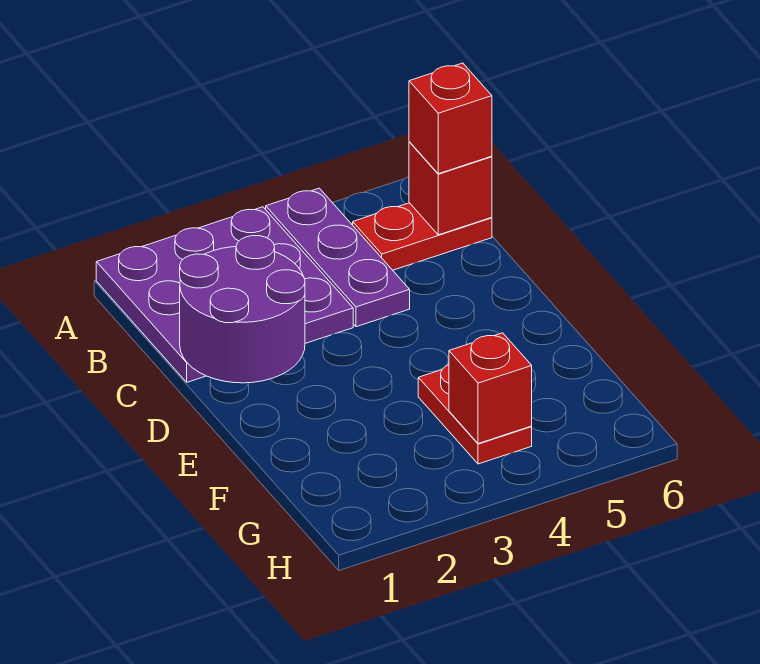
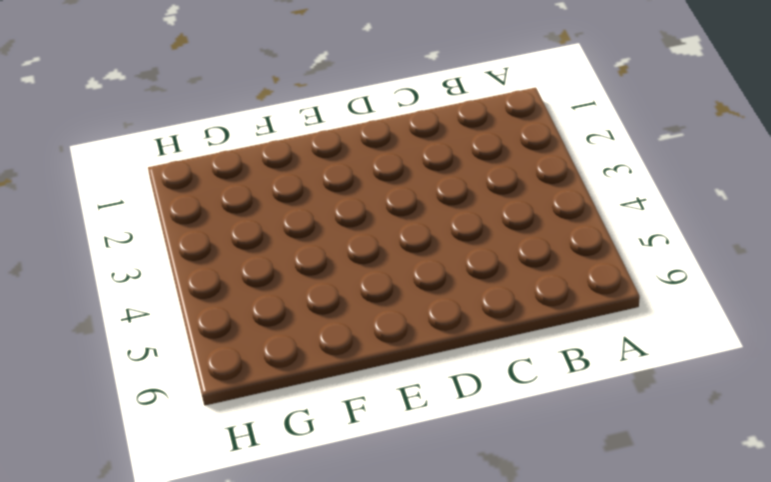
none -> purple plate A1:C3 level 1
none -> purple plate A4:C4 level 1

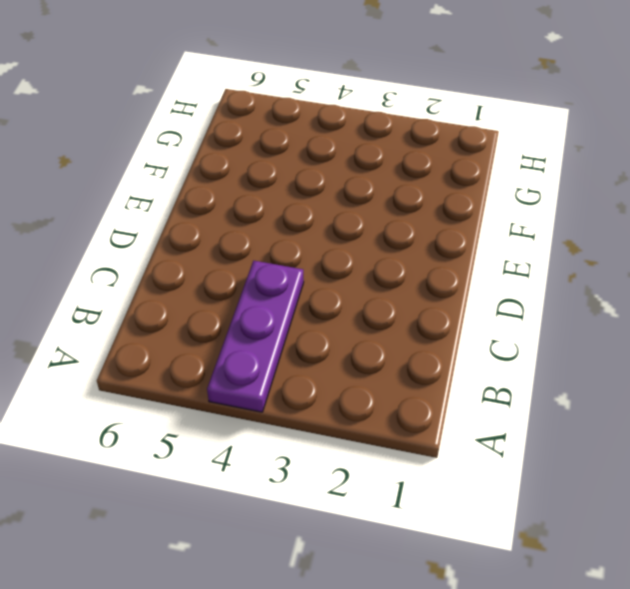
none -> purple plate A1:C3 level 1
none -> red plate B5:B6 level 1

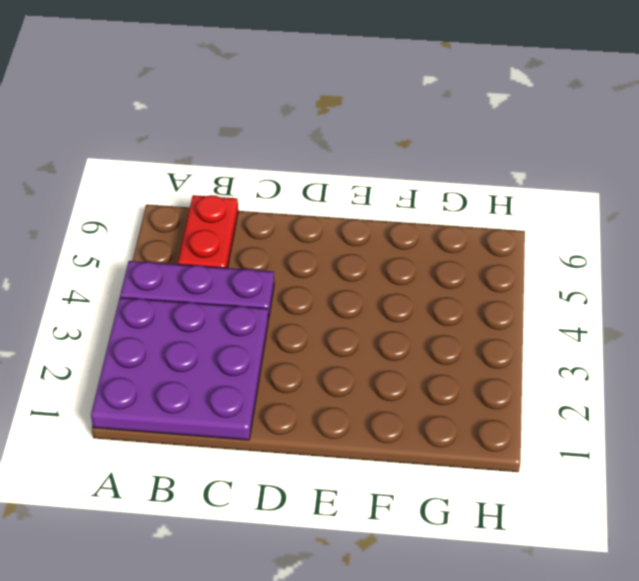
none -> red plate F4:G4 level 1
none -> red brick B6 level 2

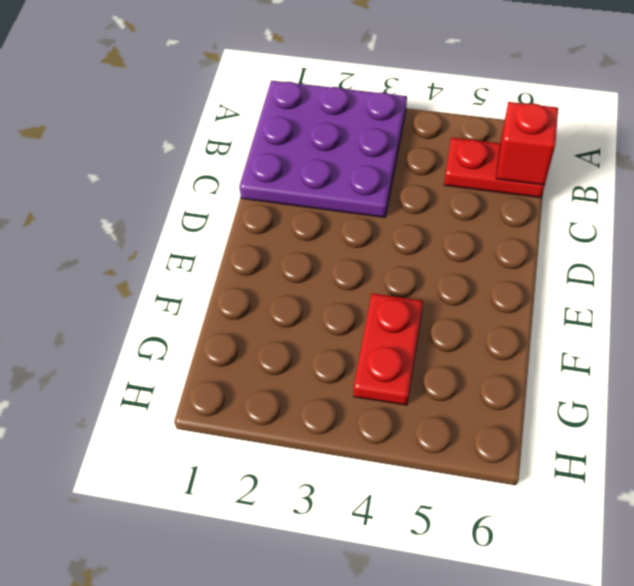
none -> purple plate A4:C4 level 1
none -> purple round brick C1:D2 level 2

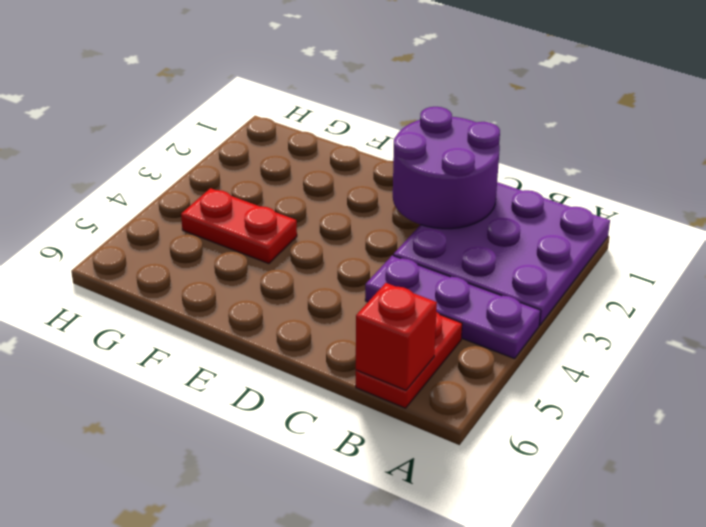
none -> red brick G4 level 2
none -> red brick B6 level 3

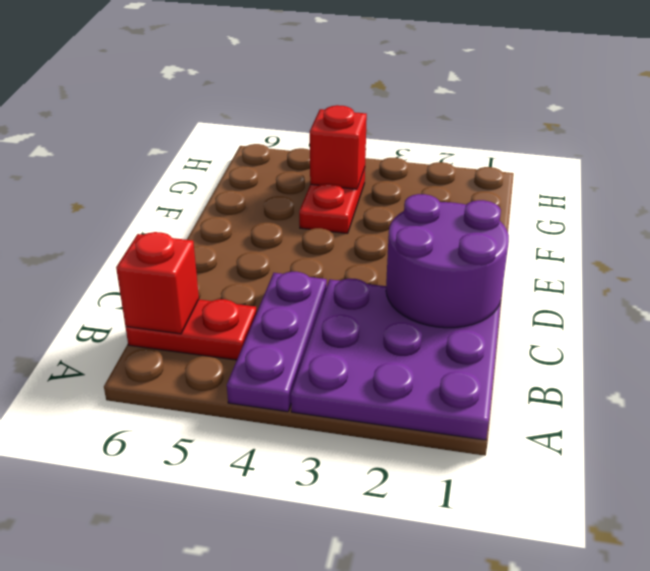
none -> red brick B6 level 3

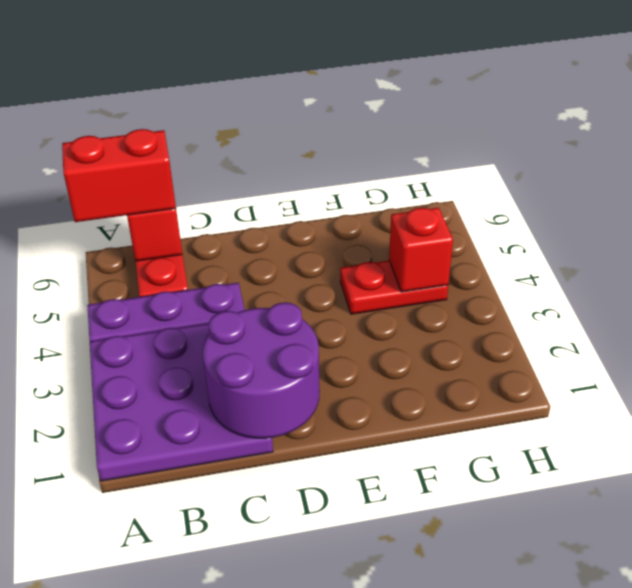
red brick A6:B6 level 3 -> red brick B6 level 3

